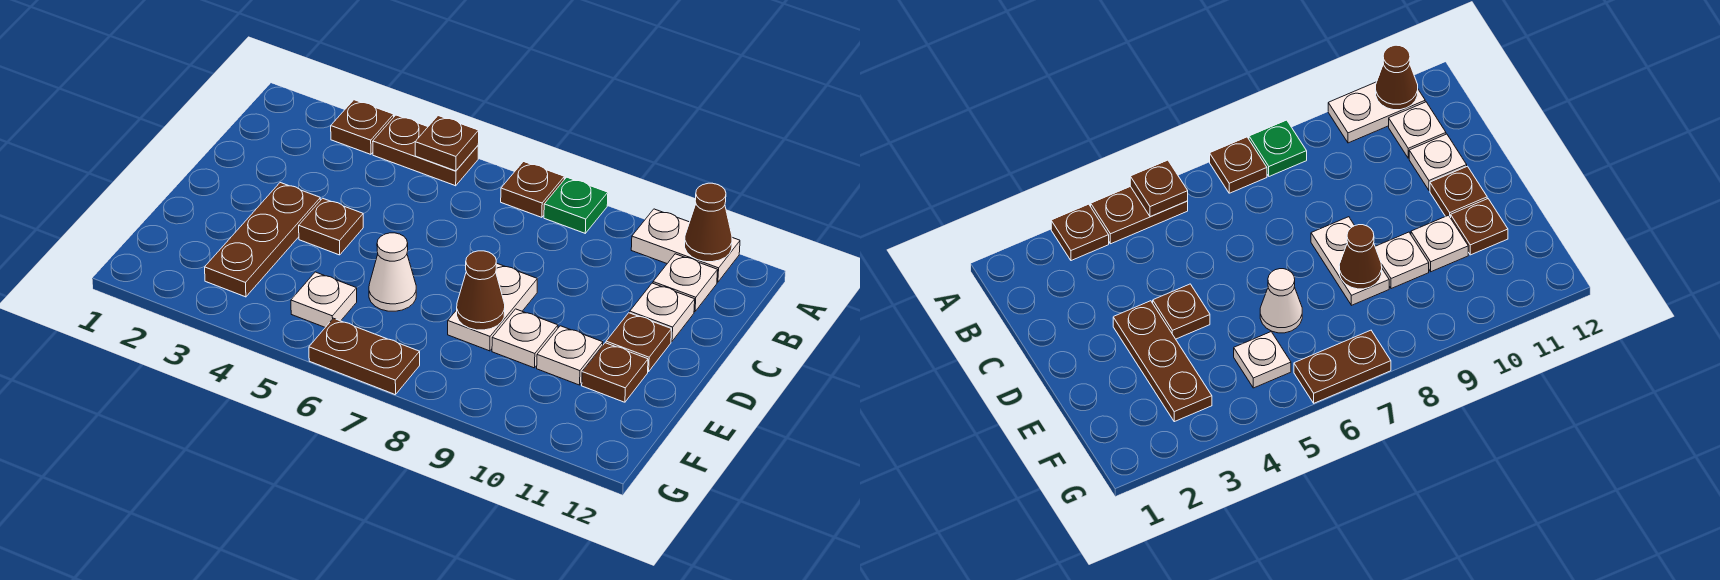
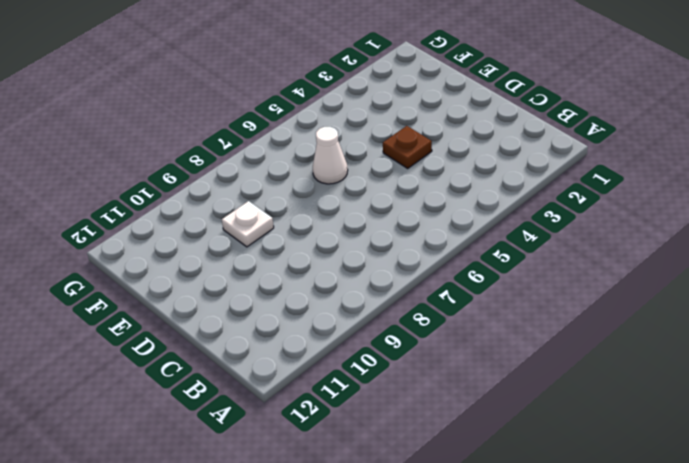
none -> brown plate A3 level 1
none -> brown plate A4:A5 level 1
none -> brown plate A7 level 1

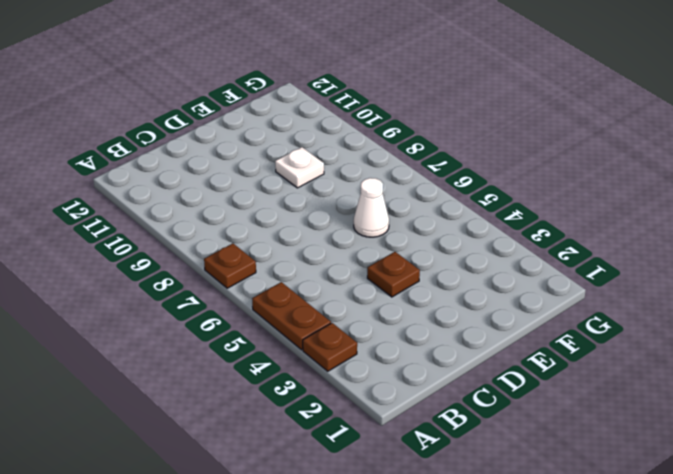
none -> green plate A8 level 1
none -> white plate A10:A11 level 1
none -> white plate B11 level 1

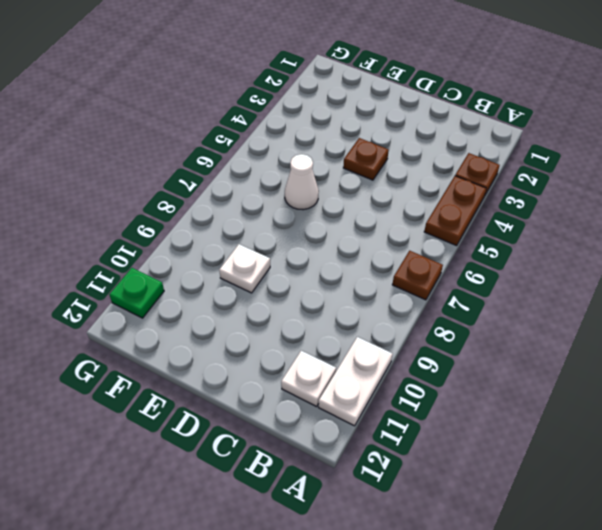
green plate G11 level 1 -> green plate A8 level 1
none -> white plate C11 level 1
none -> brown plate D3:F3 level 1
none -> white plate D8:E8 level 1

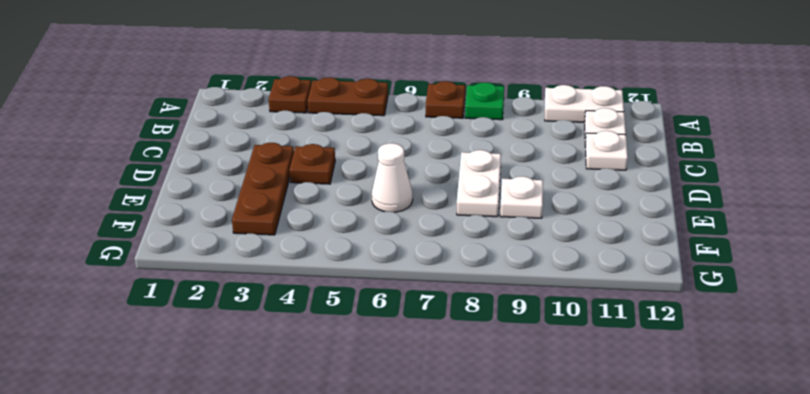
none -> brown plate D11 level 1
none -> white plate E10 level 1
none -> brown plate E11 level 1

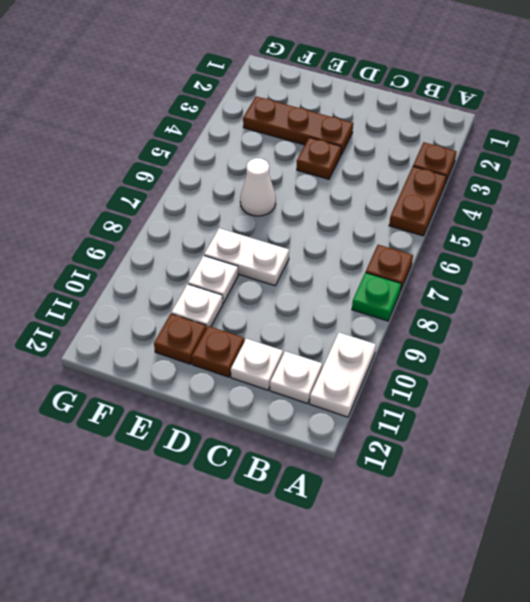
none -> white plate F5 level 1
none -> brown plate G6:G7 level 1
none -> brown plate A5 level 2

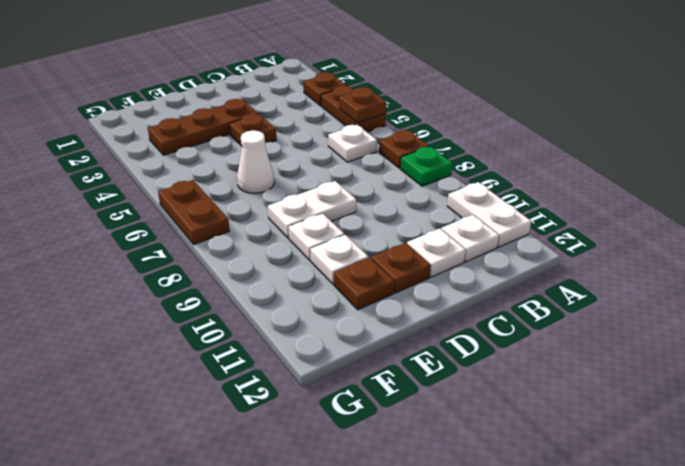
white plate B6 level 1 -> white plate F5 level 1
none -> brown cone A11 level 2
none -> brown cone E8 level 2

